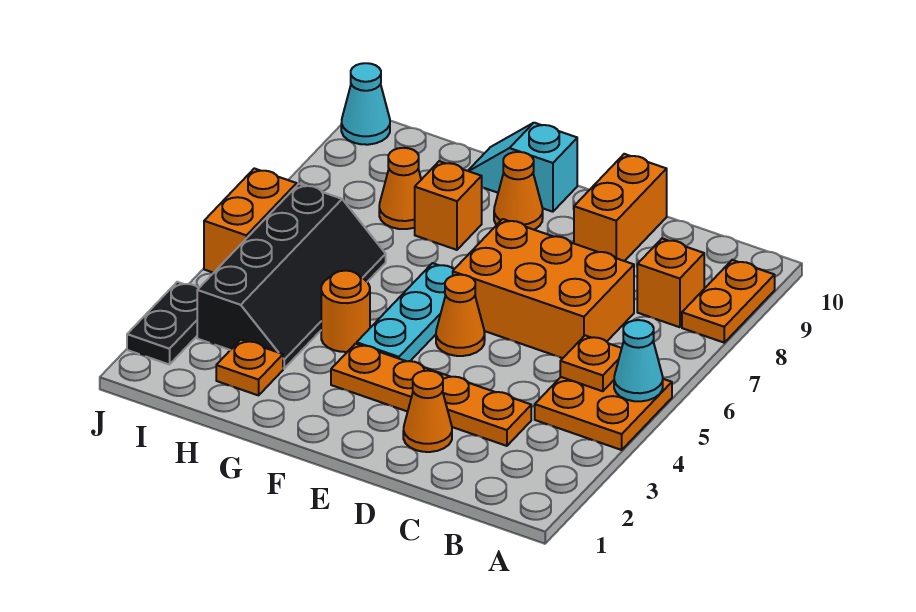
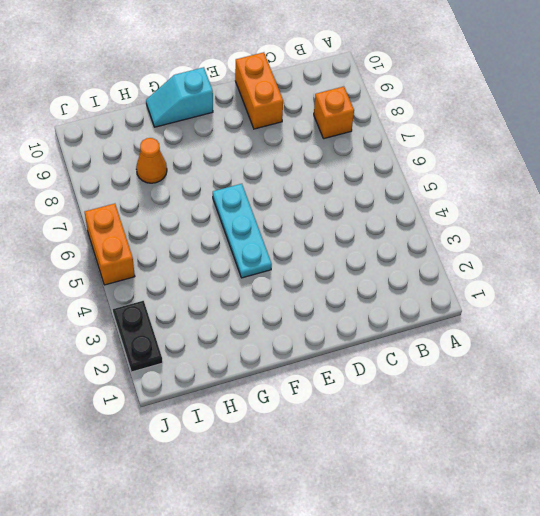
none -> orange plate A4:B5 level 1
none -> orange plate A8:A9 level 1
none -> orange plate C3:F3 level 1

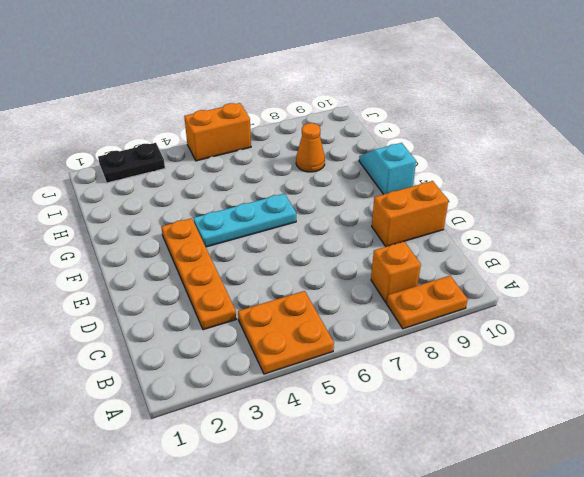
none -> orange brick C6:E7 level 1
none -> orange cone D2 level 1
none -> orange cone E5 level 1

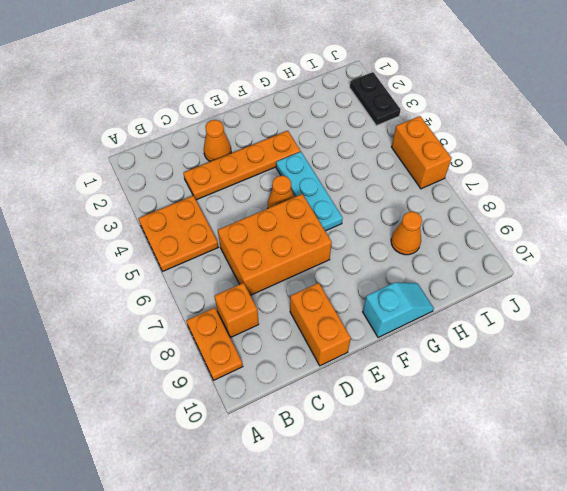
none -> orange cone F9 level 1
none -> orange round brick G4 level 1
none -> orange brick G8 level 1

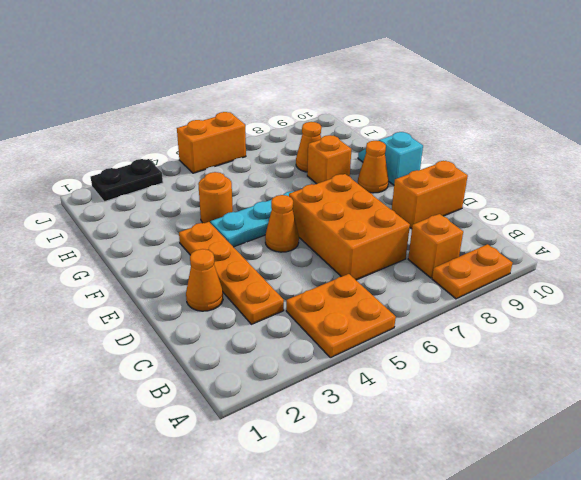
none -> orange plate H2 level 1
none -> black slope H3:I6 level 1 top I
none -> cyan cone J10 level 1

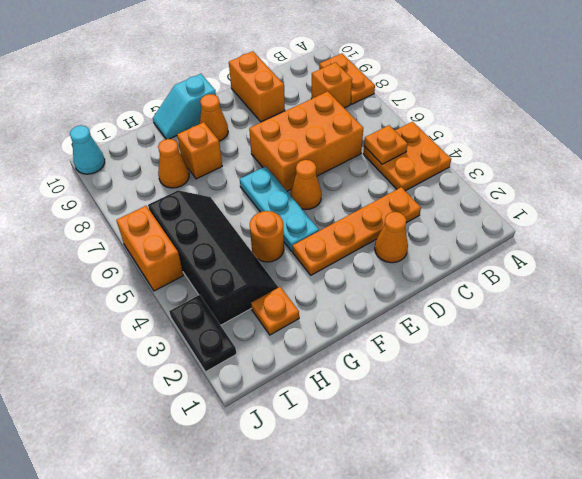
none -> cyan cone A5 level 2

